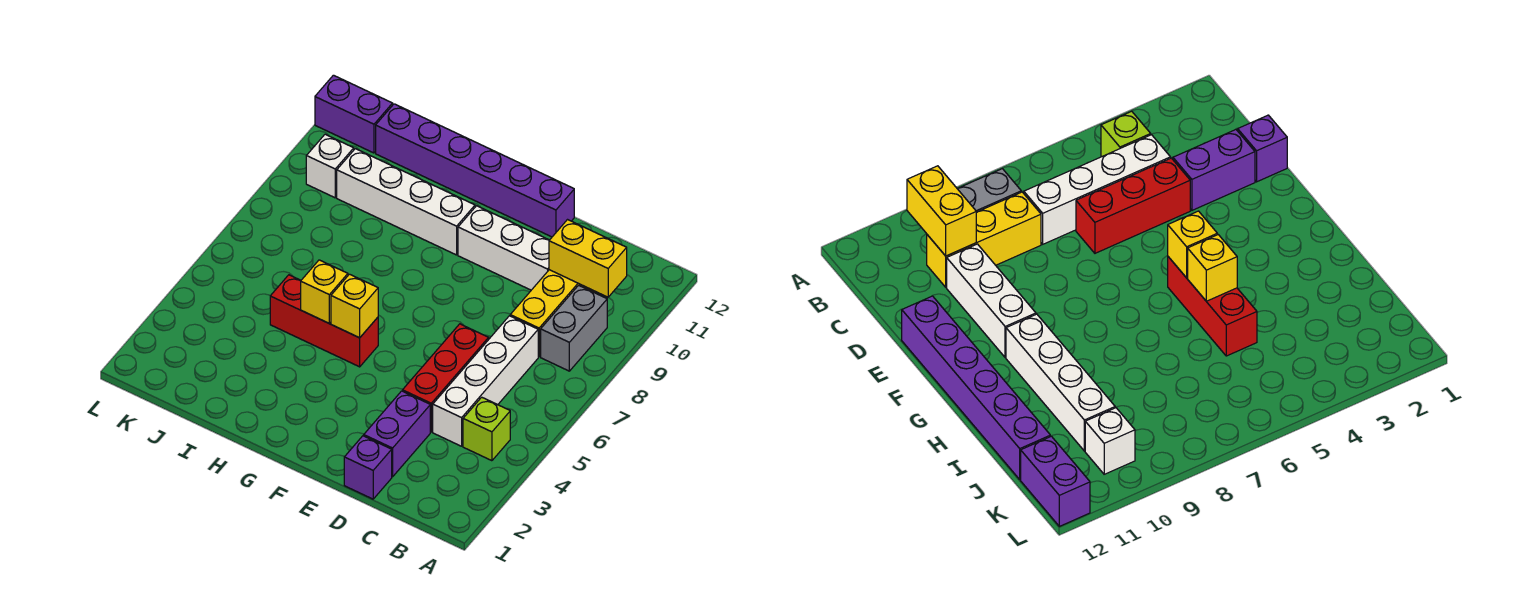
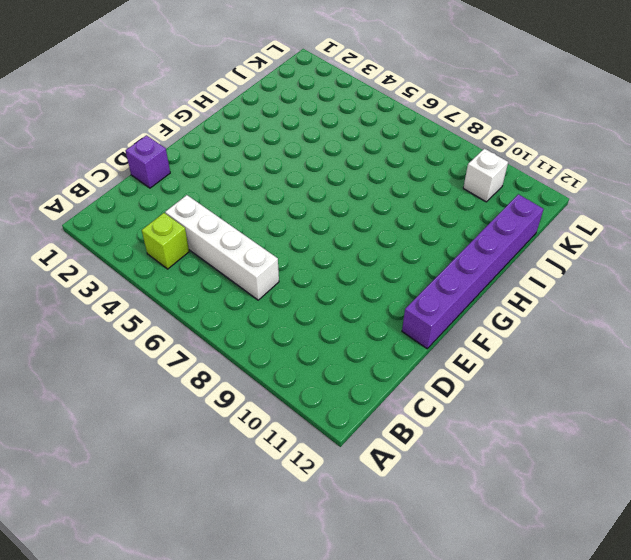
none -> grey brick B8:B9 level 1
none -> yellow brick C8:C10 level 1
none -> purple brick D2:D3 level 1

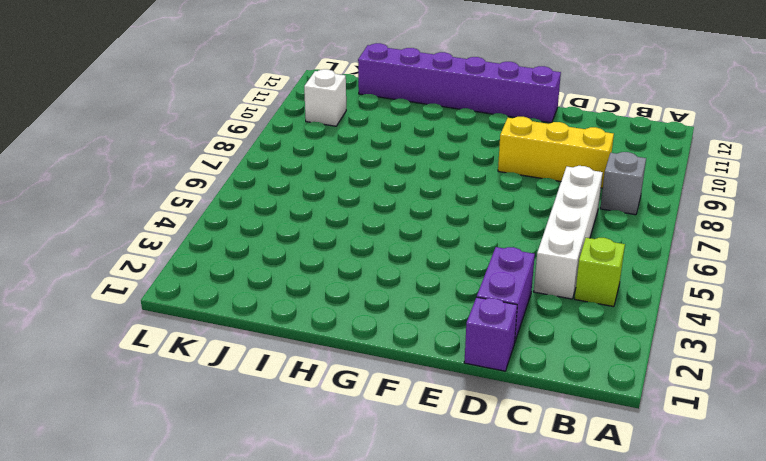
grey brick B8 level 1 -> grey brick B8:B9 level 1
yellow brick C9:E9 level 1 -> yellow brick C8:C10 level 1
none -> red brick D4:D6 level 1
none -> white brick D10:F10 level 1
none -> red brick G5:I5 level 1

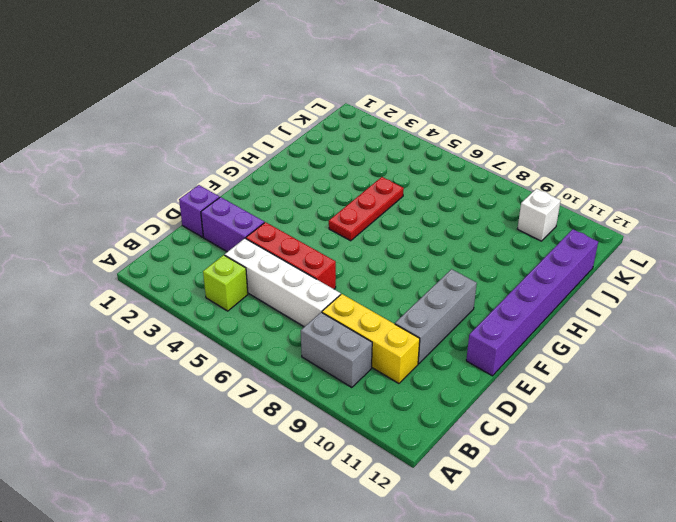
grey brick D10:F10 level 1 -> white brick D10:F10 level 1
red plate G5:I5 level 1 -> red brick G5:I5 level 1
none -> white brick G10:J10 level 1
none -> purple brick K12:L12 level 1
none -> yellow brick B10:C10 level 2

